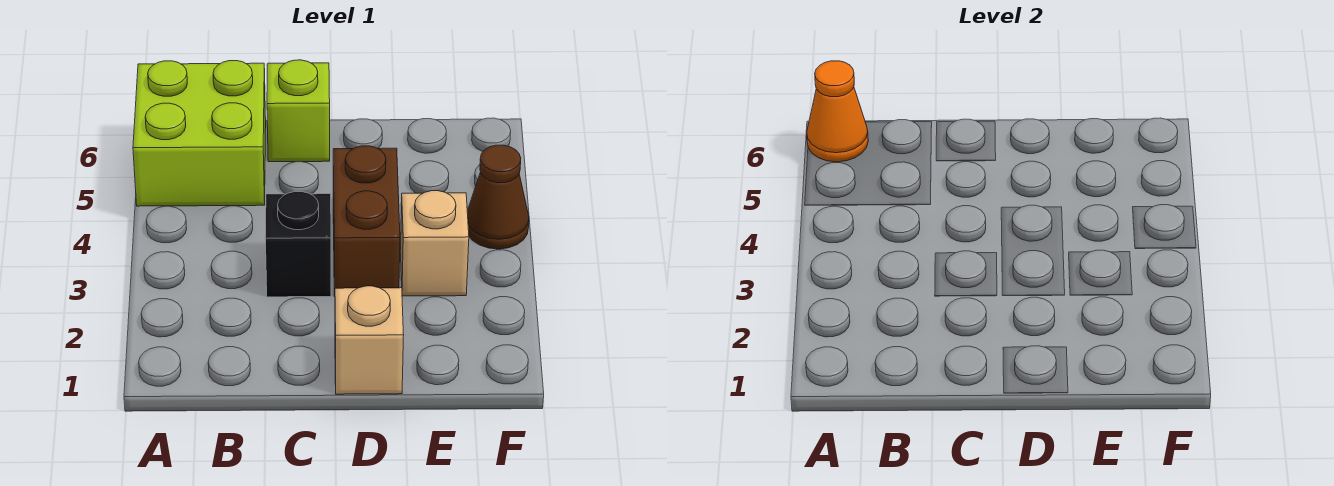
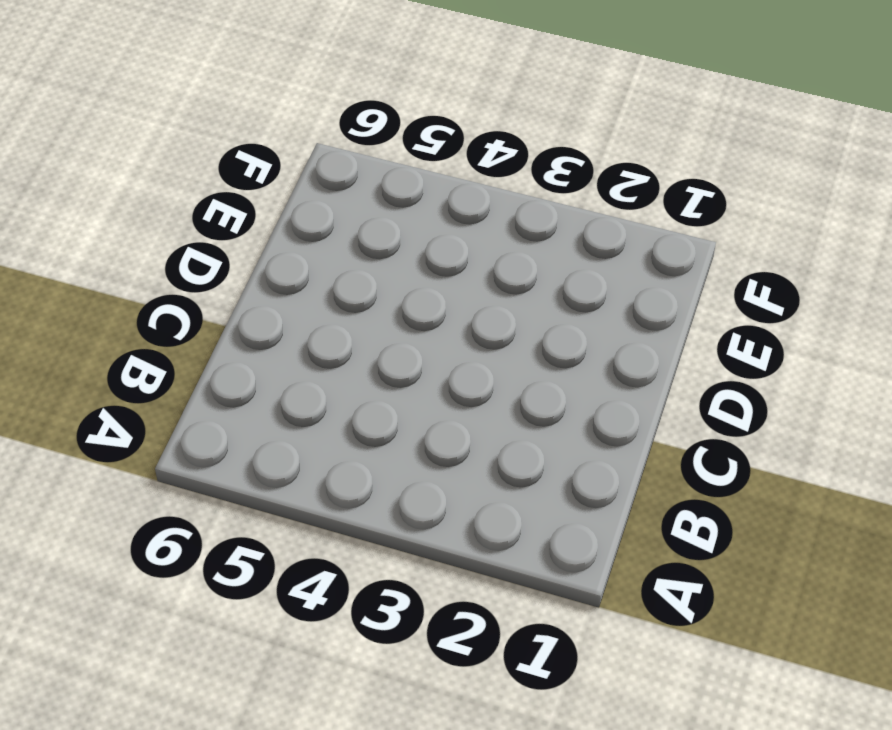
none -> lime brick A5:B6 level 1
none -> black brick C3 level 1

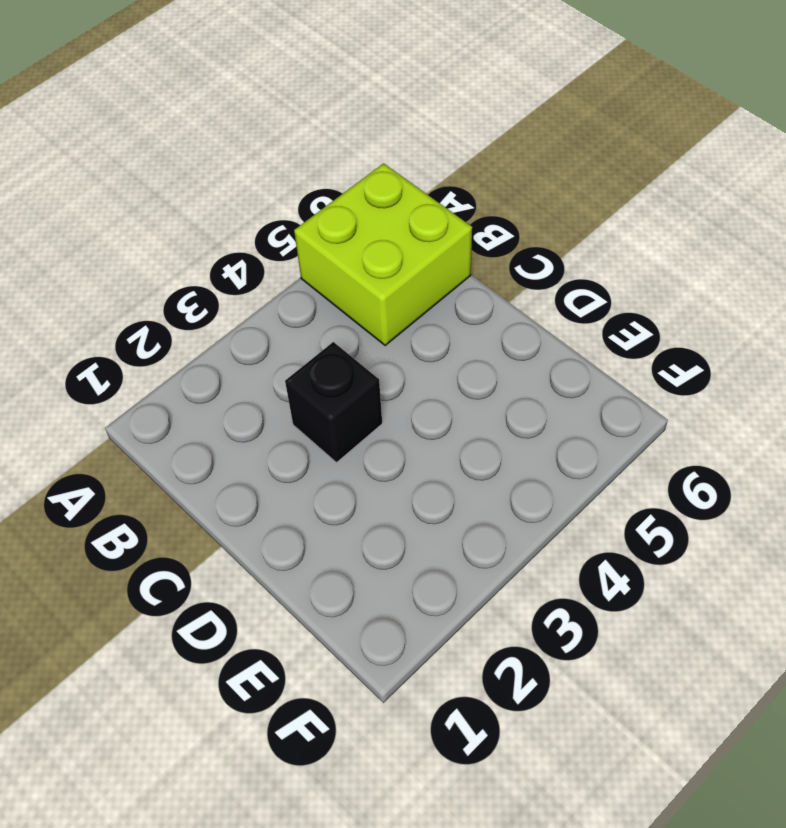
none -> lime brick C6 level 1
none -> tan brick D1 level 1

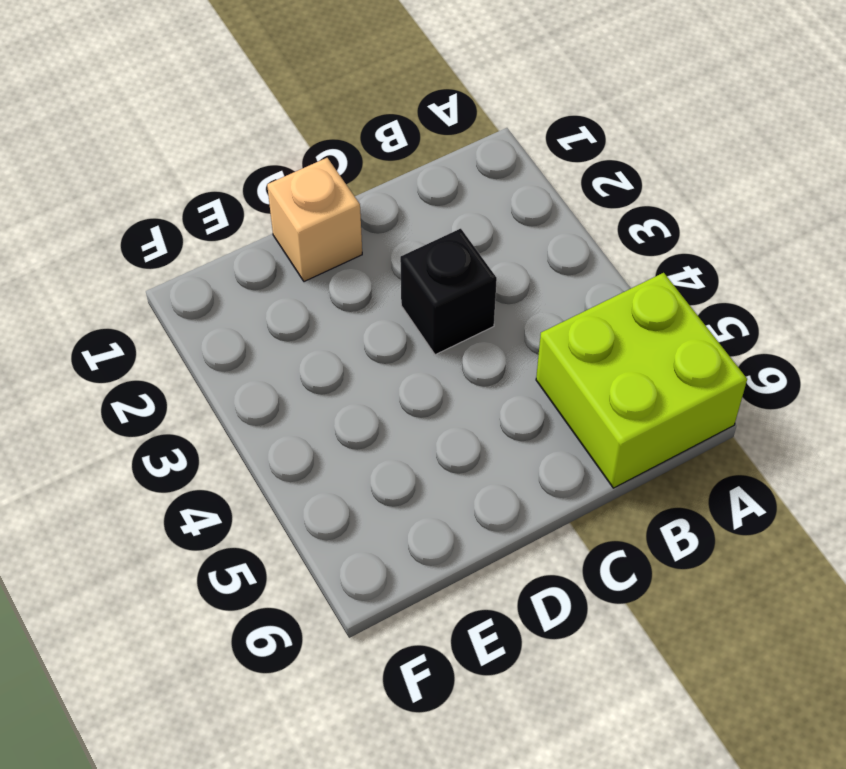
none -> lime brick C6 level 1
none -> brown brick D3:D4 level 1

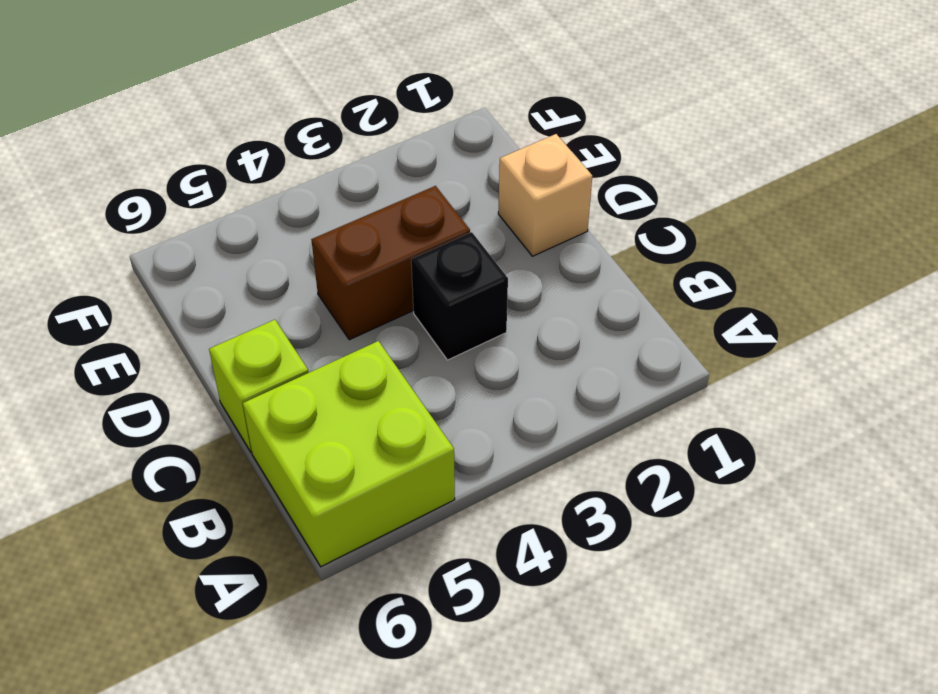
none -> tan brick E3 level 1
none -> brown cone F4 level 1

